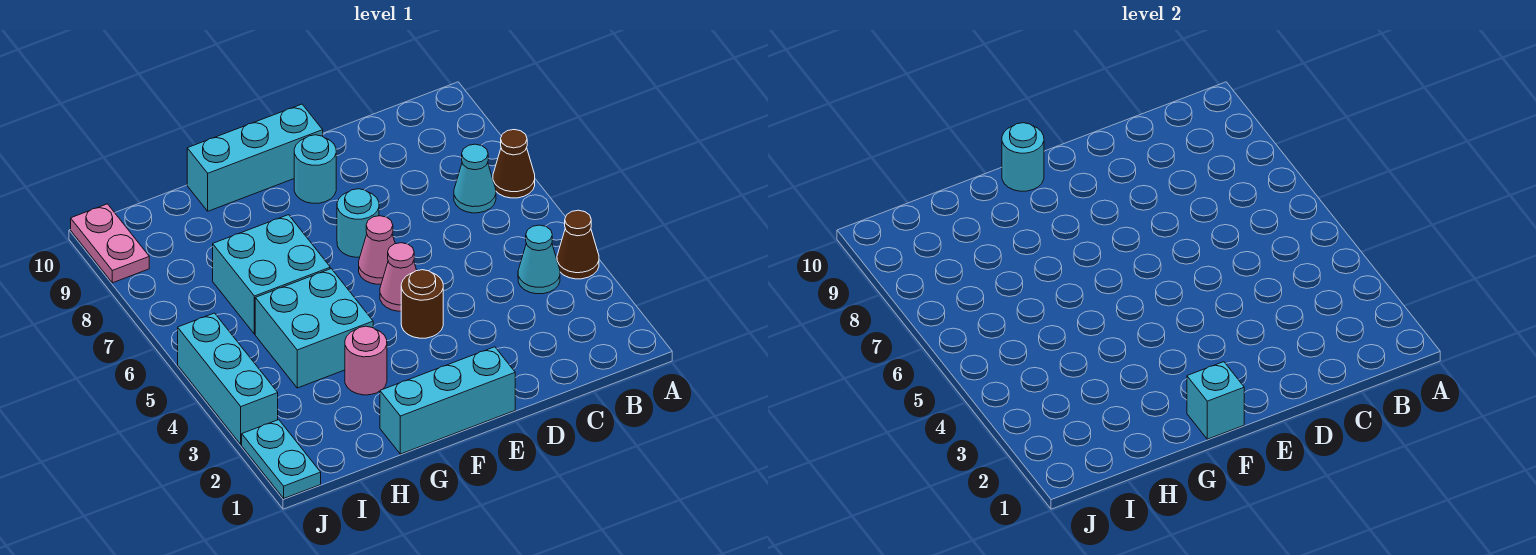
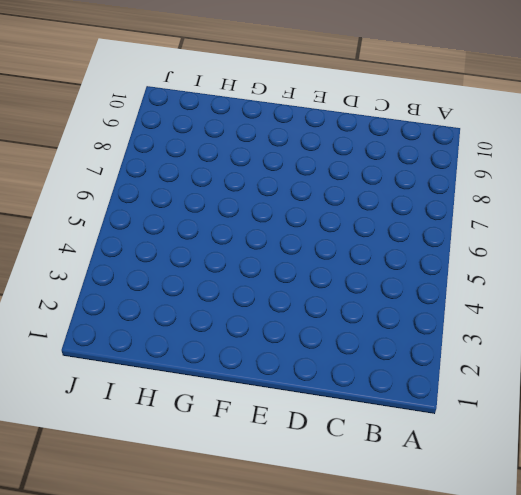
none -> brown cone A4 level 1
none -> brown cone A7 level 1
none -> cyan cone B4 level 1

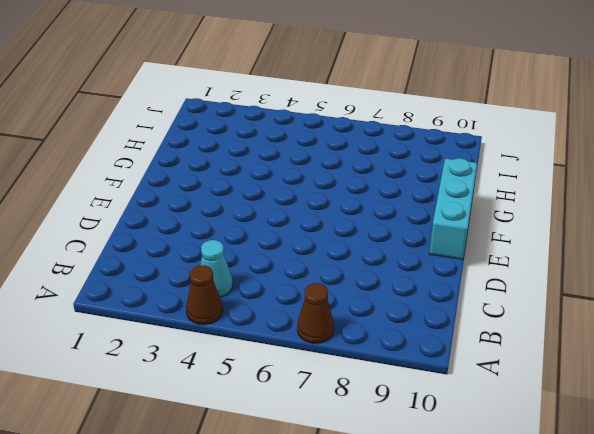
none -> cyan cone B7 level 1
none -> cyan brick E1:G1 level 1
none -> brown round brick E4 level 1

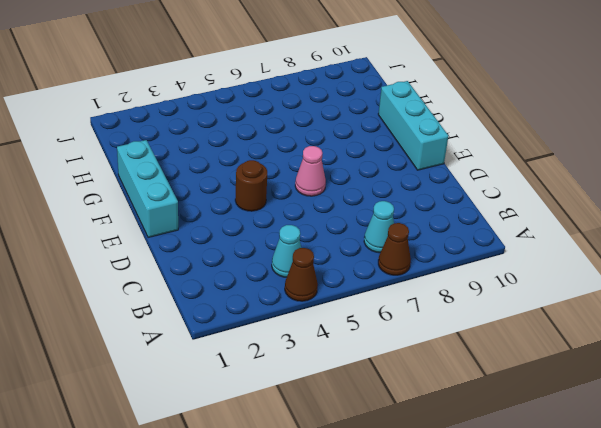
none -> pink cone E5 level 1
none -> cyan round brick E7 level 1
none -> cyan round brick E9 level 1

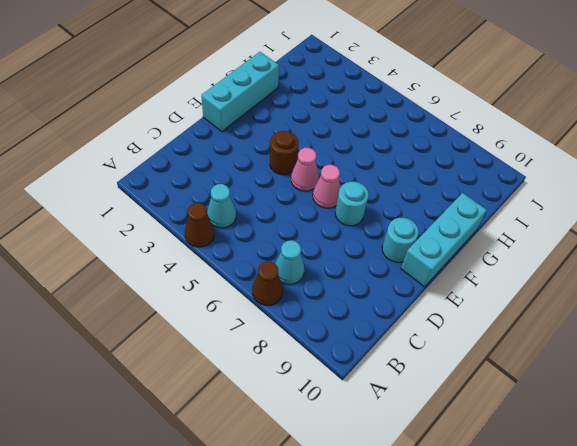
none -> pink round brick G3 level 1
none -> cyan brick G4:H5 level 1
none -> cyan brick G6:H7 level 1

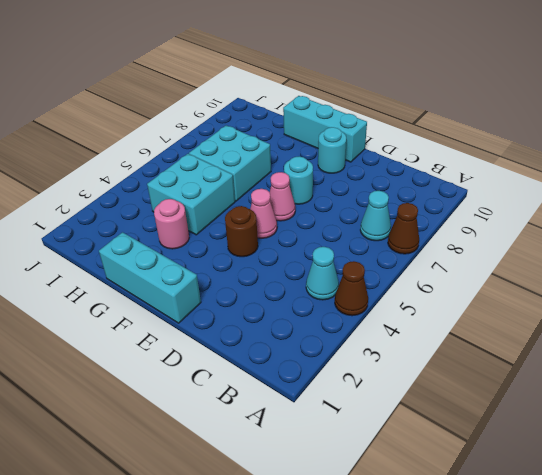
none -> cyan plate J1:J2 level 1
none -> cyan brick J3:J5 level 1
none -> pink plate J9:J10 level 1

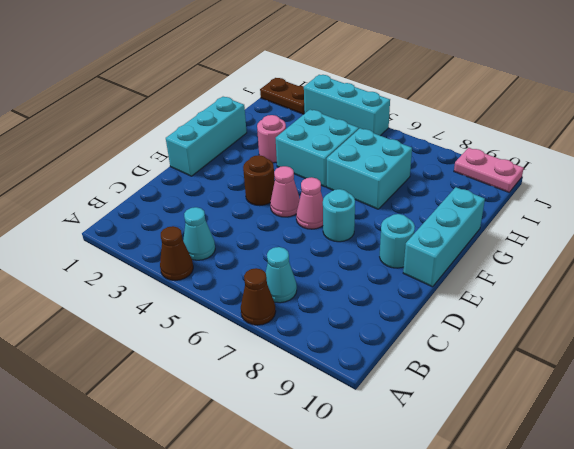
brown plate J1:J2 level 1 -> cyan plate J1:J2 level 1
none -> cyan brick F1 level 2
none -> cyan round brick F10 level 2

